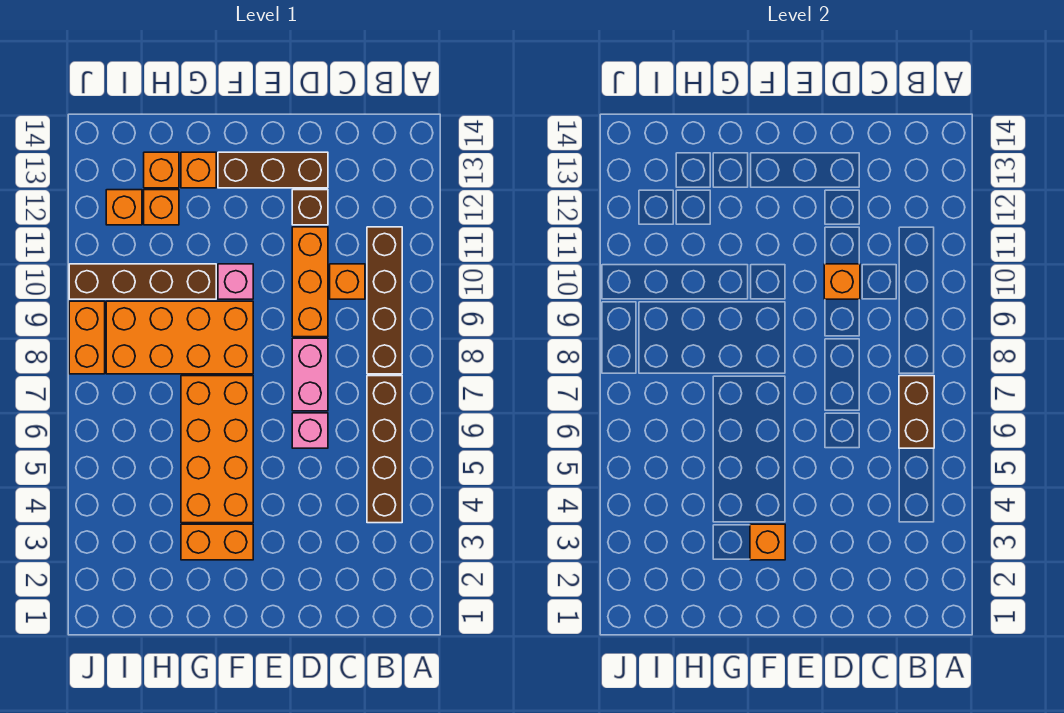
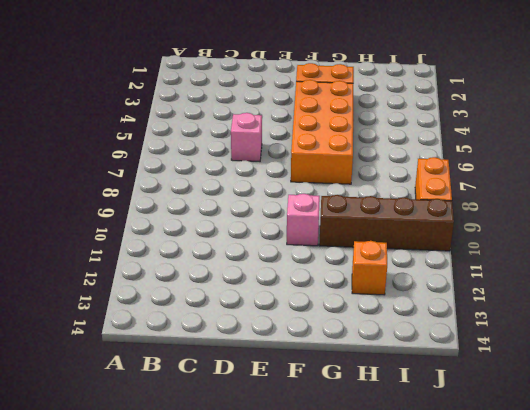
none -> brown brick B4:B7 level 1
none -> brown brick B8:B11 level 1
none -> orange brick C10 level 1

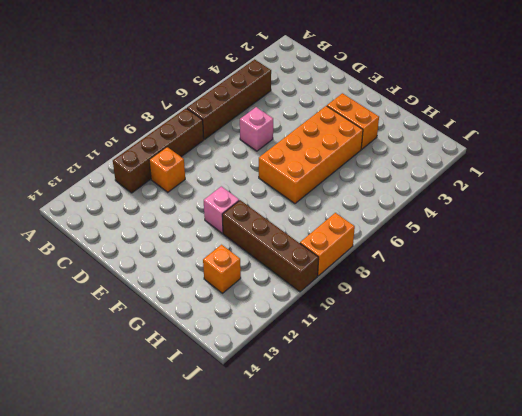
none -> pink brick D7:D8 level 1
none -> orange brick D9:D11 level 1
none -> brown brick D12 level 1

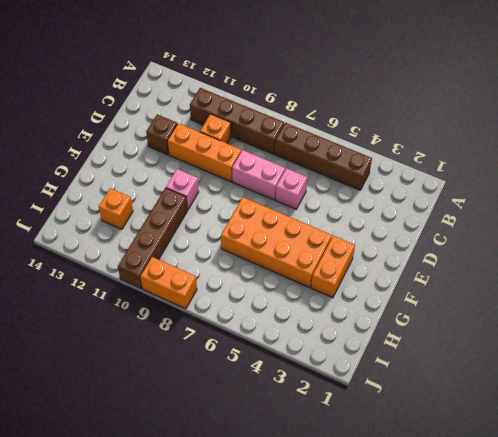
none -> brown brick D13:F13 level 1
none -> orange brick F8:I9 level 1
none -> orange brick G13 level 1

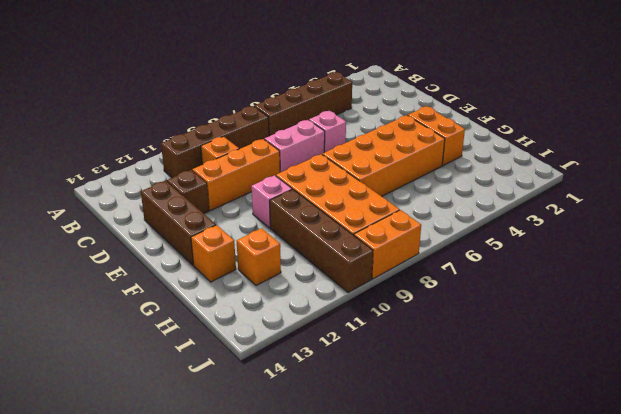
none -> orange brick H13 level 1
none -> orange brick I12 level 1
none -> brown brick B6:B7 level 2

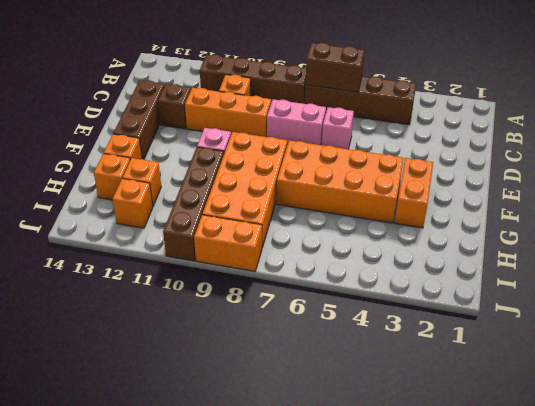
none -> orange brick D10 level 2
none -> orange brick F3 level 2

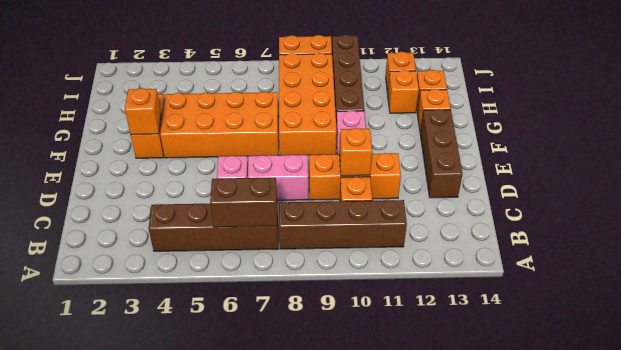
none -> brown brick D12 level 1

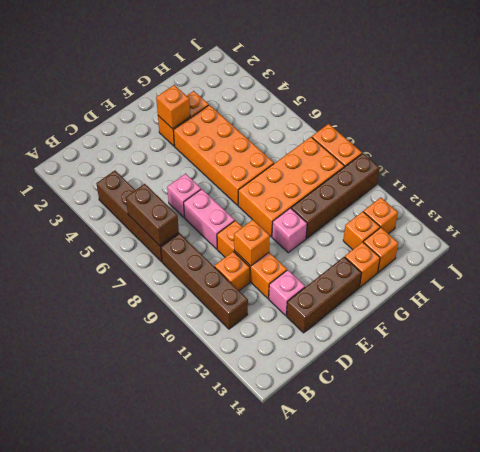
pink brick D12 level 1 -> brown brick D12 level 1

